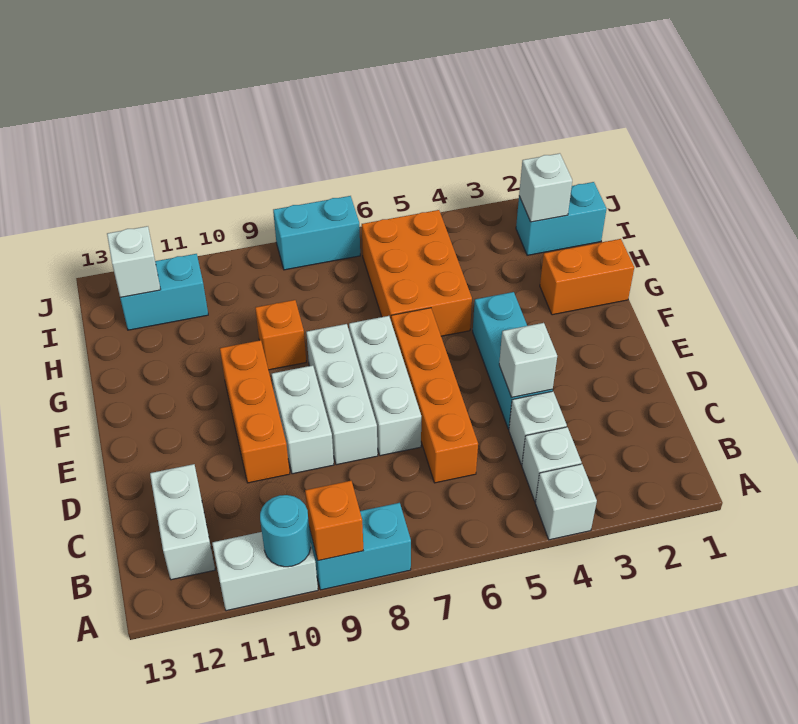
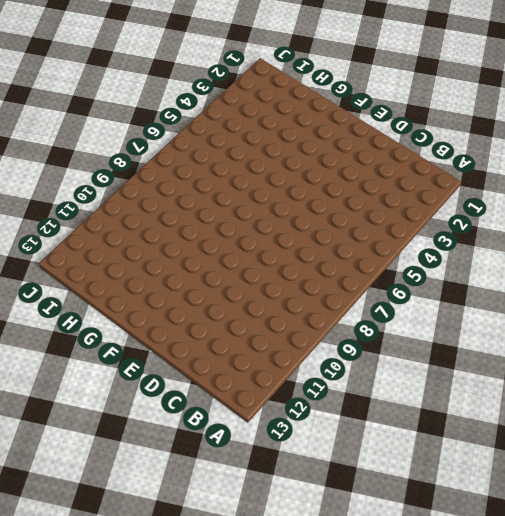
none -> white brick A4 level 1
none -> cyan brick A8:A9 level 1
none -> white brick A10:A11 level 1

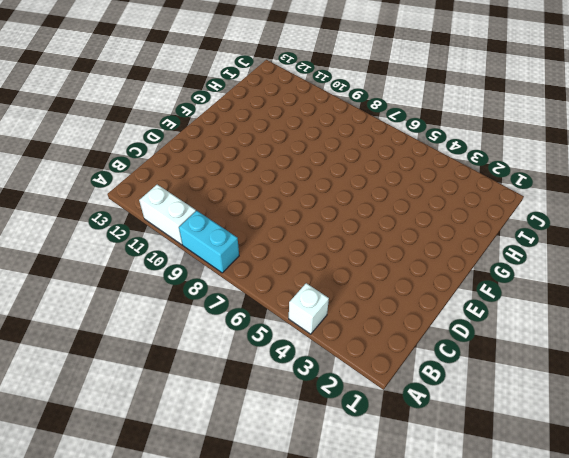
none -> white brick B4 level 1
none -> white brick B12:C12 level 1
none -> white brick C4 level 1

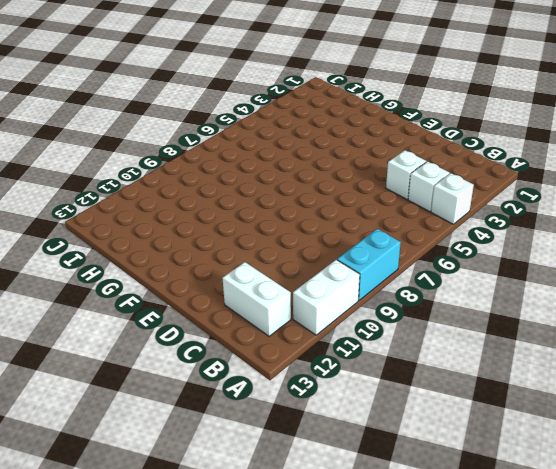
none -> orange brick C6:F6 level 1
none -> cyan brick D4:F4 level 1
none -> white brick D7:F7 level 1

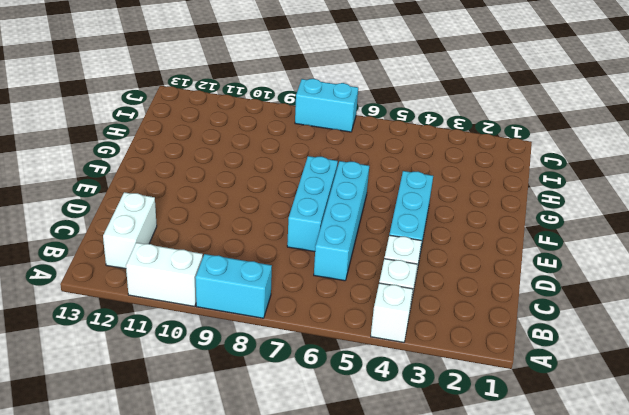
cyan brick C6:F6 level 1 -> orange brick C6:F6 level 1
cyan brick D7:F7 level 1 -> white brick D7:F7 level 1
none -> white brick D8:F8 level 1
none -> white brick D9:E9 level 1
none -> orange brick D10:F10 level 1

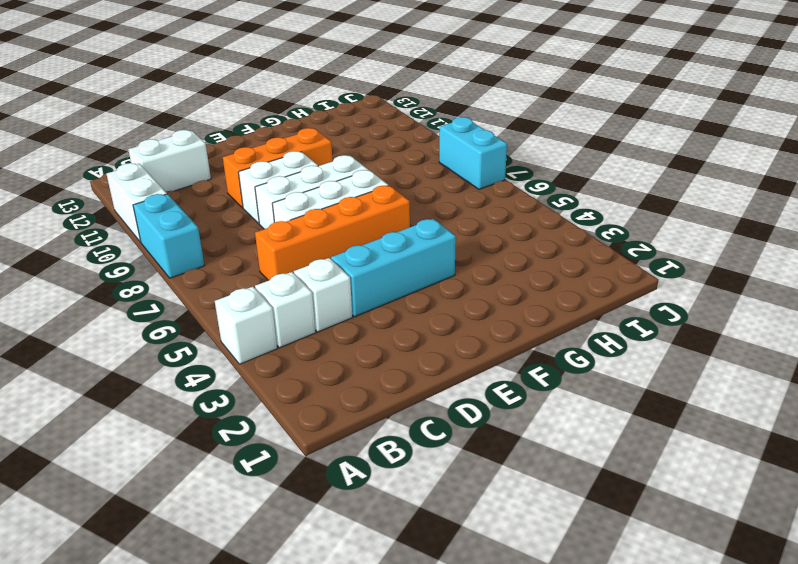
none -> orange brick G1:G2 level 1
none -> orange brick G5:I6 level 1
none -> orange brick G9 level 1

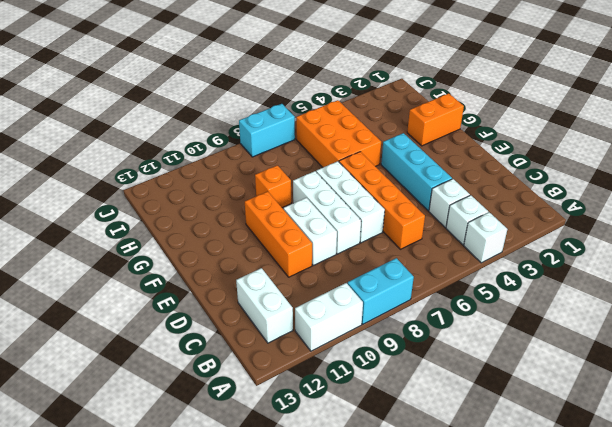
none -> cyan brick I1:I2 level 1
none -> cyan brick I11:I12 level 1
none -> orange brick A9 level 2

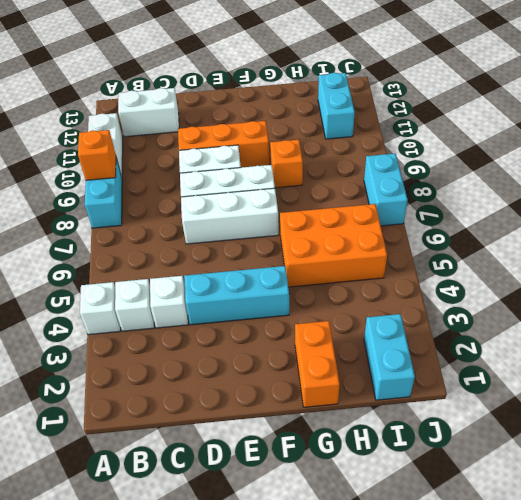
none -> orange brick C6:F6 level 1
none -> cyan round brick A10 level 2
none -> white brick D4 level 2

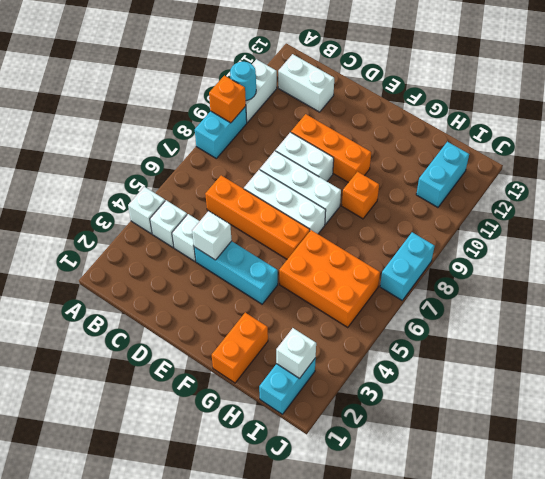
none -> white brick I12 level 2

